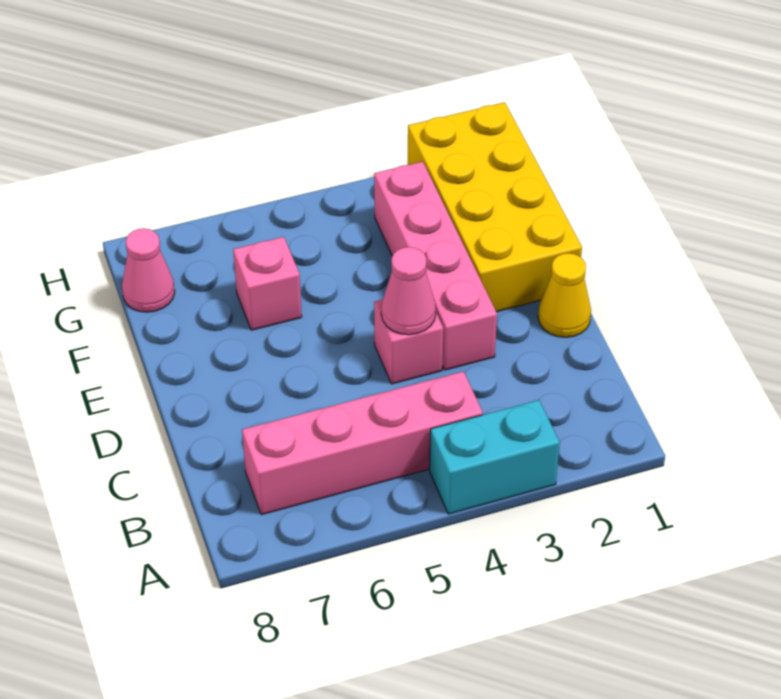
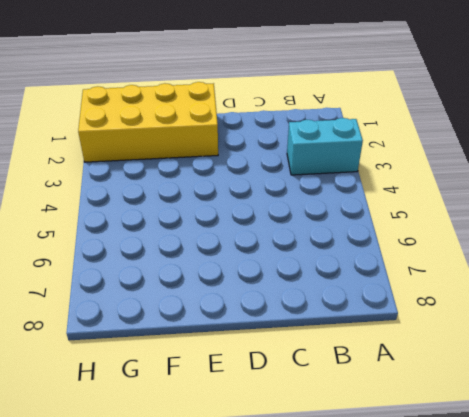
cyan brick A3:B3 level 1 -> cyan brick A3:A4 level 1
none -> pink brick B4:B7 level 1
none -> yellow cone D1 level 1

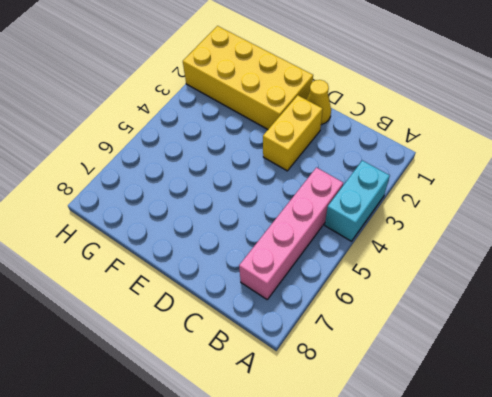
yellow brick D2:D3 level 1 -> pink brick D3:G3 level 1
none -> pink brick D4 level 1
none -> pink brick F6 level 1

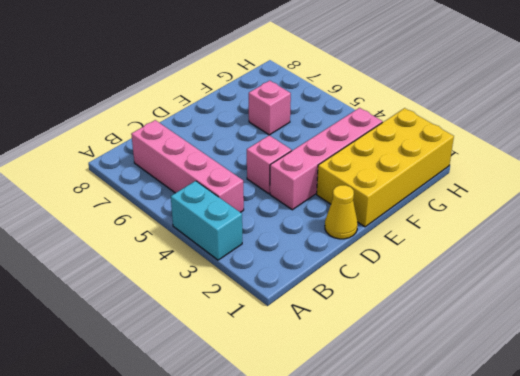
none -> pink cone G8 level 1
none -> pink cone D4 level 2

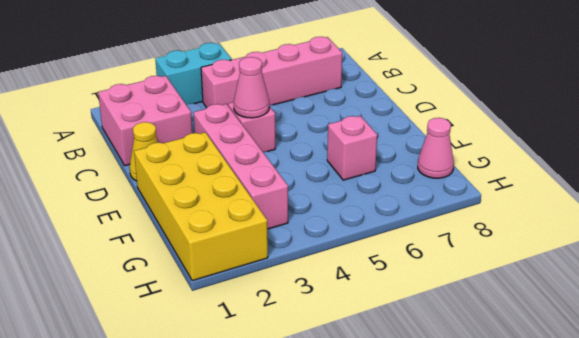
pink brick B1:C2 level 1 -> none

